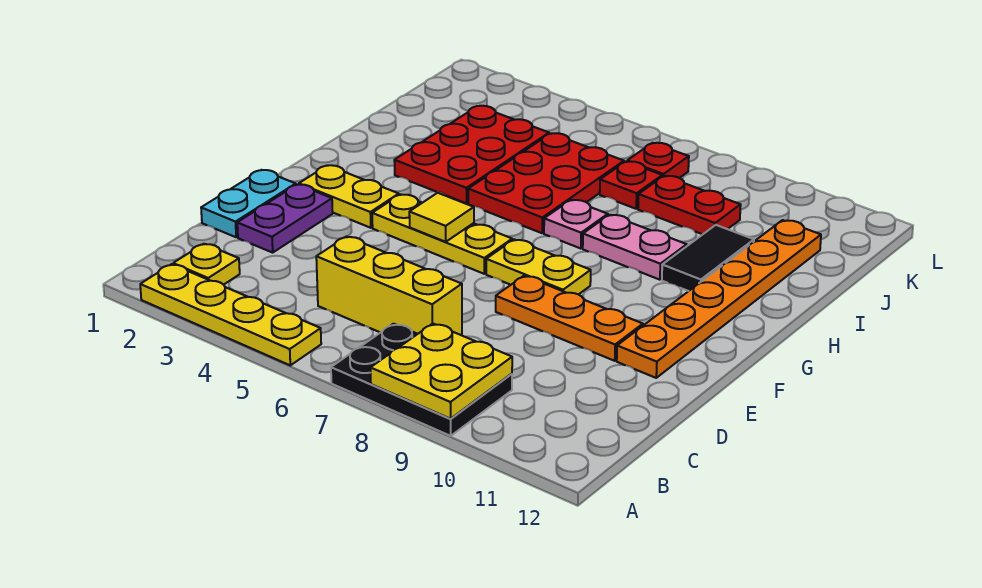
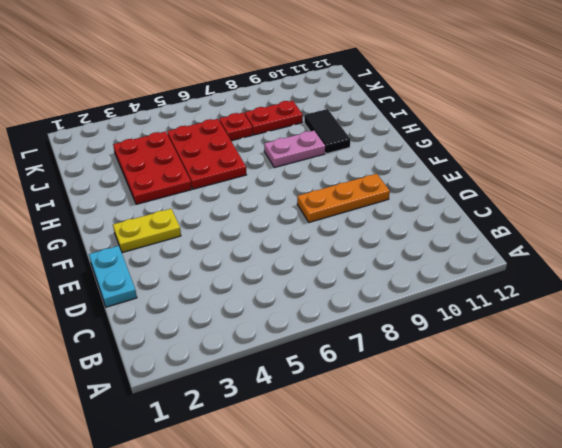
none -> yellow plate A2:A5 level 1
none -> black plate A7:B9 level 1
none -> yellow plate B2 level 1

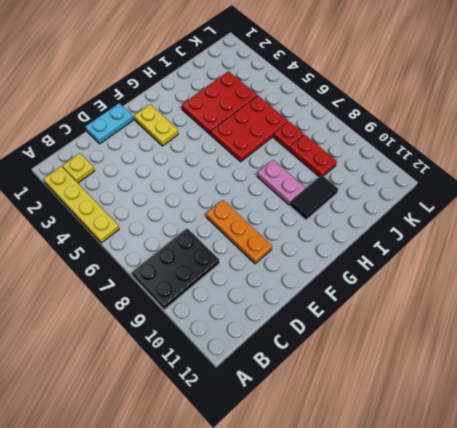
black plate A8:C9 level 1 -> black plate A7:B9 level 1
none -> yellow brick C5:C7 level 1
none -> purple plate D2:E2 level 1
none -> orange plate E11:J11 level 1

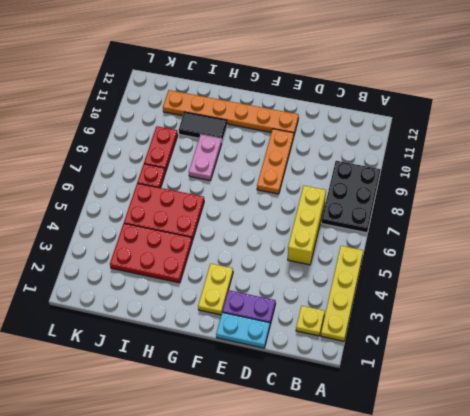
none -> yellow plate F4:F6 level 1
none -> yellow plate F7:F8 level 1
none -> pink plate H7 level 1

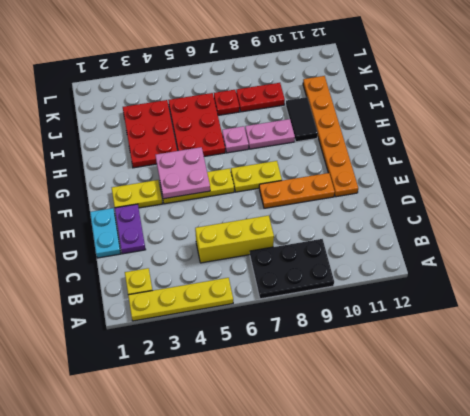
pink plate F4:G5 level 2 -> yellow tile F5 level 2
none -> red plate K7 level 1
none -> yellow plate A8:B9 level 2

